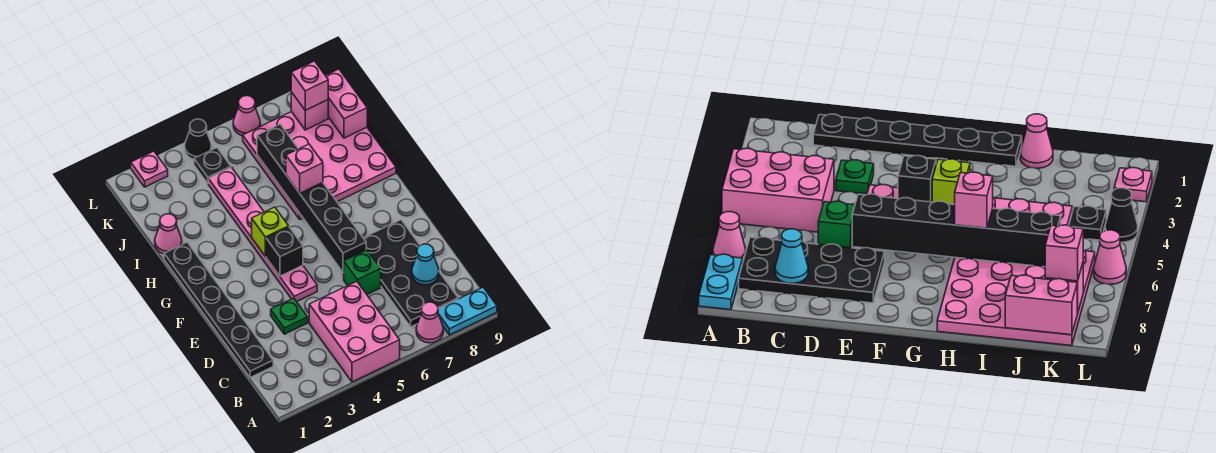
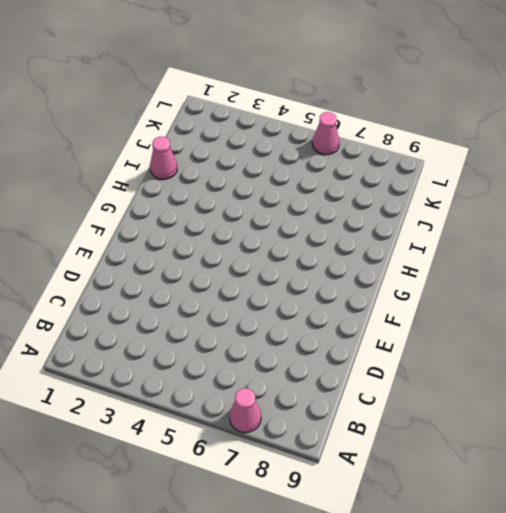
none -> pink brick A4:C5 level 1
none -> cyan plate A8:A9 level 1
none -> black plate B7:E8 level 1

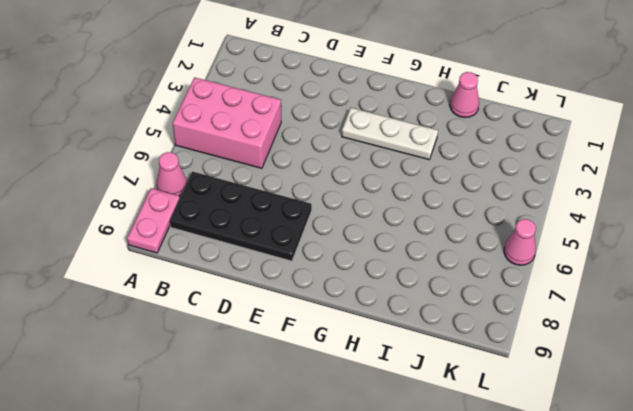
pink plate A8:A9 level 1 -> cyan plate A8:A9 level 1
white plate F3:H3 level 1 -> none
none -> black plate C1:H1 level 1
none -> green plate D3 level 1
none -> green brick D6 level 1

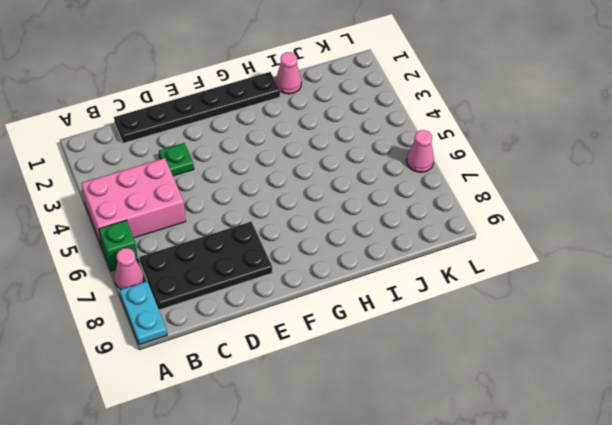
green brick A6 level 1 -> green brick D6 level 1
none -> pink plate E4:J4 level 1
none -> pink plate H6:K9 level 1
none -> black plate K4 level 1

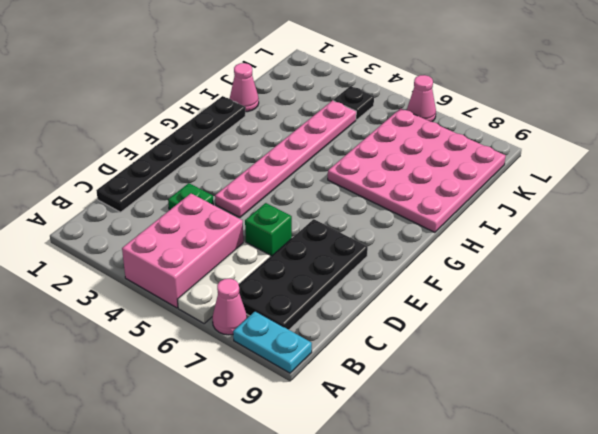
white plate A6:C6 level 1 -> none
none -> pink plate L2 level 1
none -> black cone L4 level 1
none -> cyan cone C8 level 2

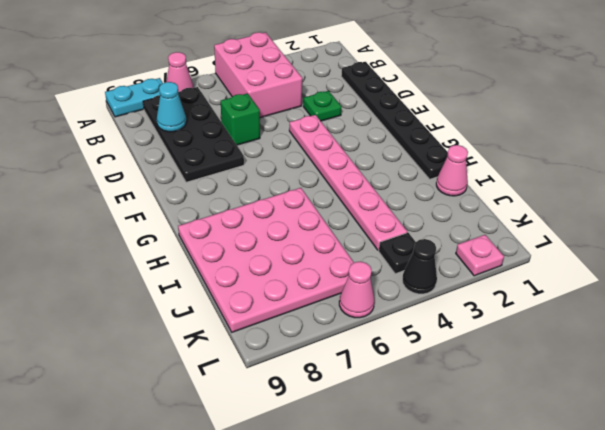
none -> black brick E6:J6 level 2
none -> black brick F4 level 2
none -> lime brick G4 level 2

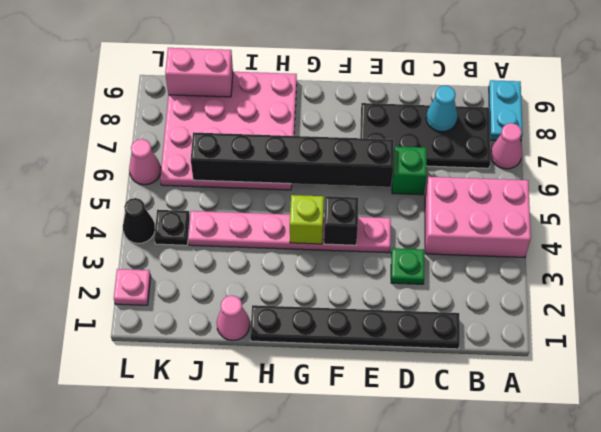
none -> pink brick K8 level 2
none -> pink brick H6 level 3
none -> pink brick K8 level 3

